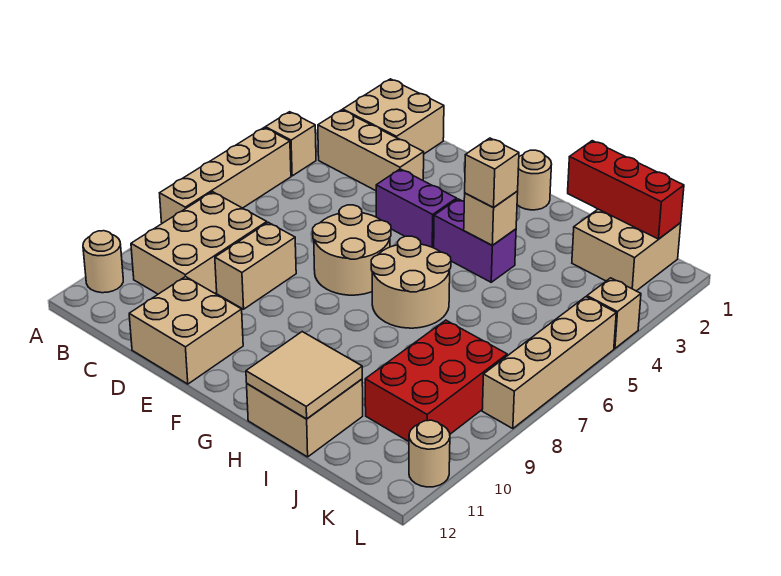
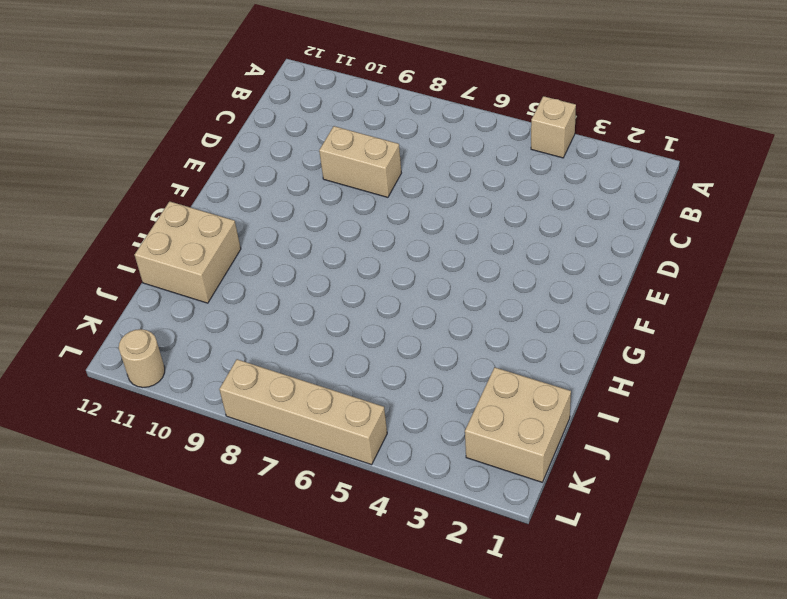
none -> tan brick A5:A8 level 1
none -> tan round brick A11 level 1
none -> tan brick B1:C2 level 1

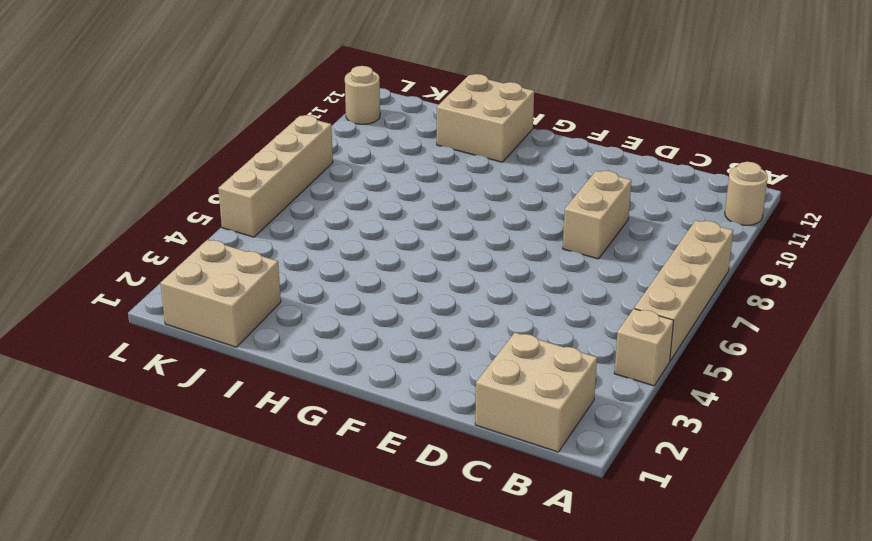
none -> tan brick B3:D3 level 1
none -> tan brick B8:C10 level 1
none -> tan brick D11:E12 level 1

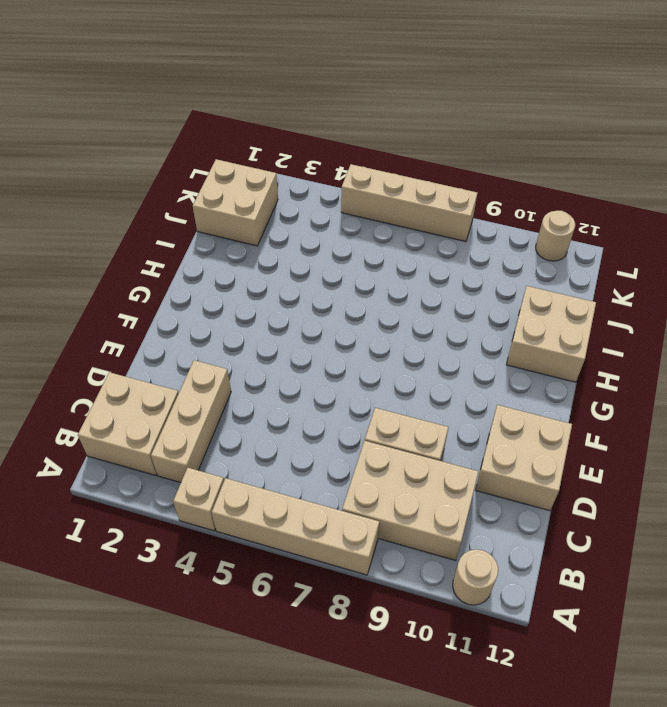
none -> purple brick E4:F4 level 1
none -> tan round brick E6:F7 level 1
none -> tan round brick G1 level 1

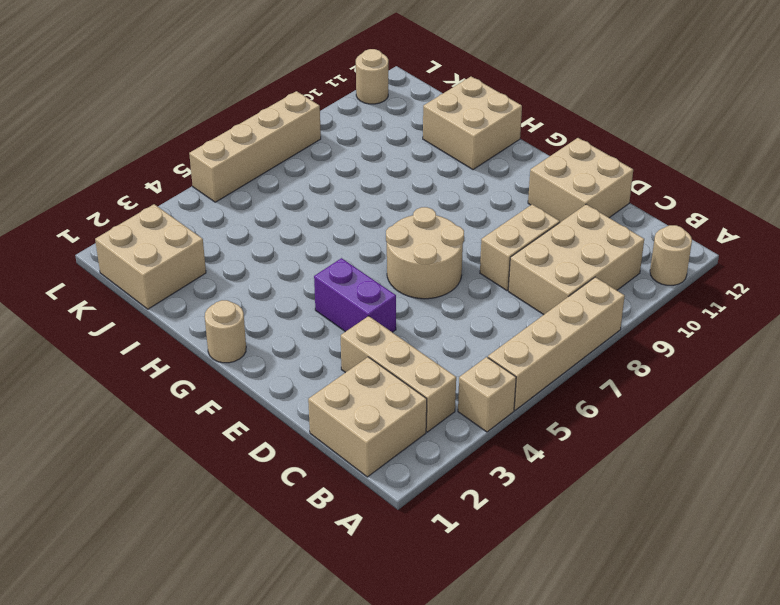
none -> purple brick G4:H4 level 1
none -> tan round brick G6:H7 level 1
none -> red brick J8:K10 level 1

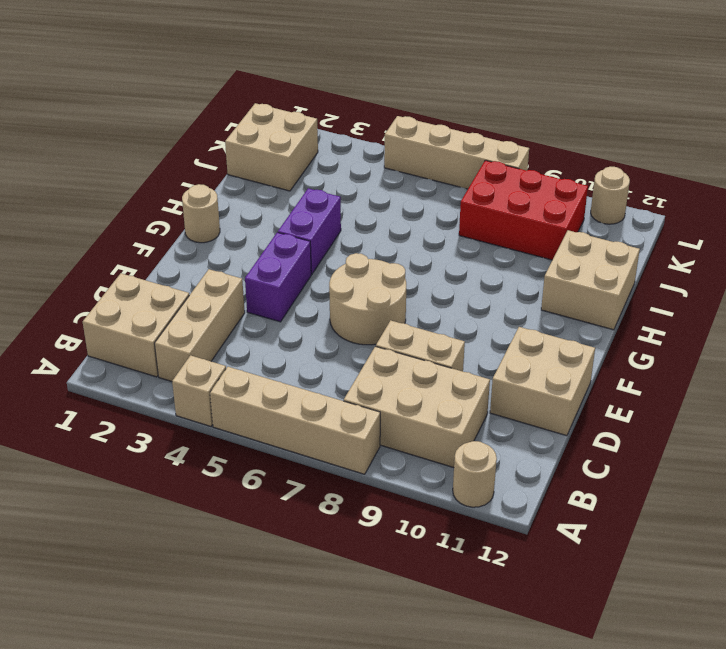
none -> tan round brick G6:H7 level 1
none -> tan brick L4 level 1
none -> tan brick H4 level 2

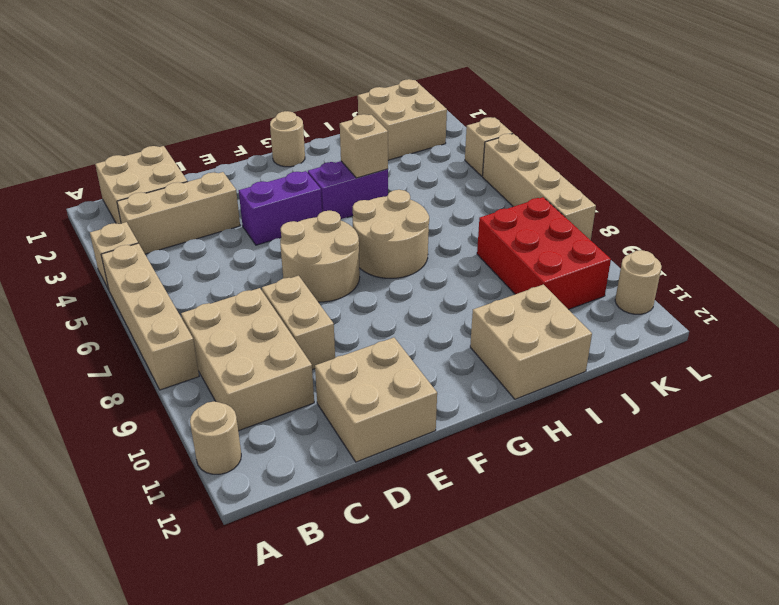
none -> tan tile H11:I12 level 2
none -> red brick I1:K1 level 2
none -> tan brick H4 level 3

